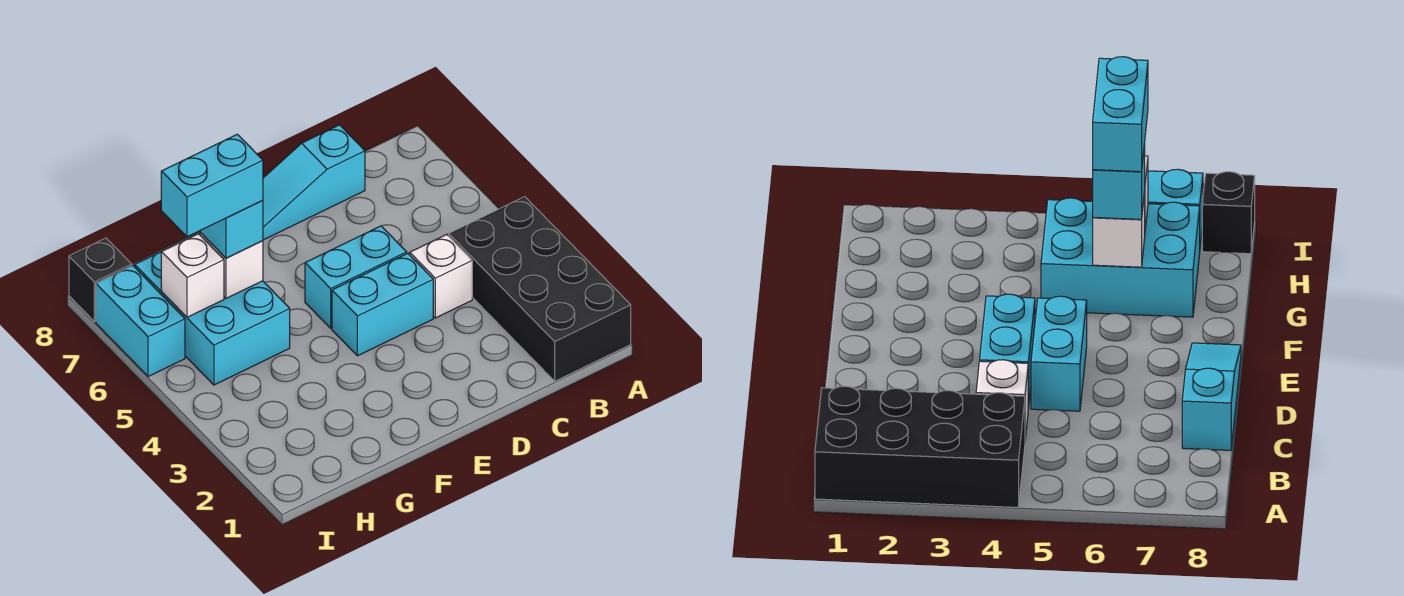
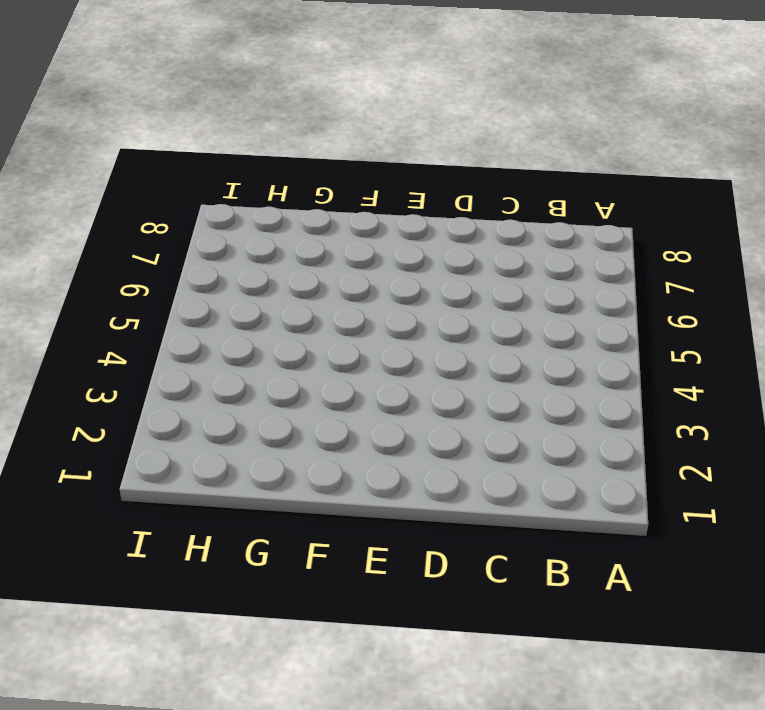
none -> black brick A1:B4 level 1
none -> white brick C4 level 1
none -> cyan slope C8:E8 level 1 top C

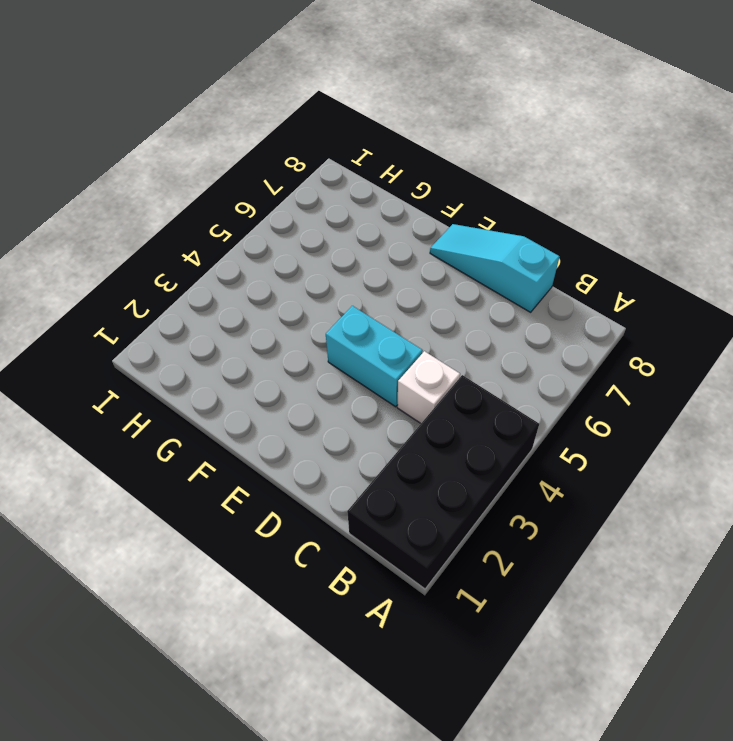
none -> cyan brick D5:E5 level 1
none -> cyan brick G5:H7 level 1
none -> cyan brick I6:I7 level 1

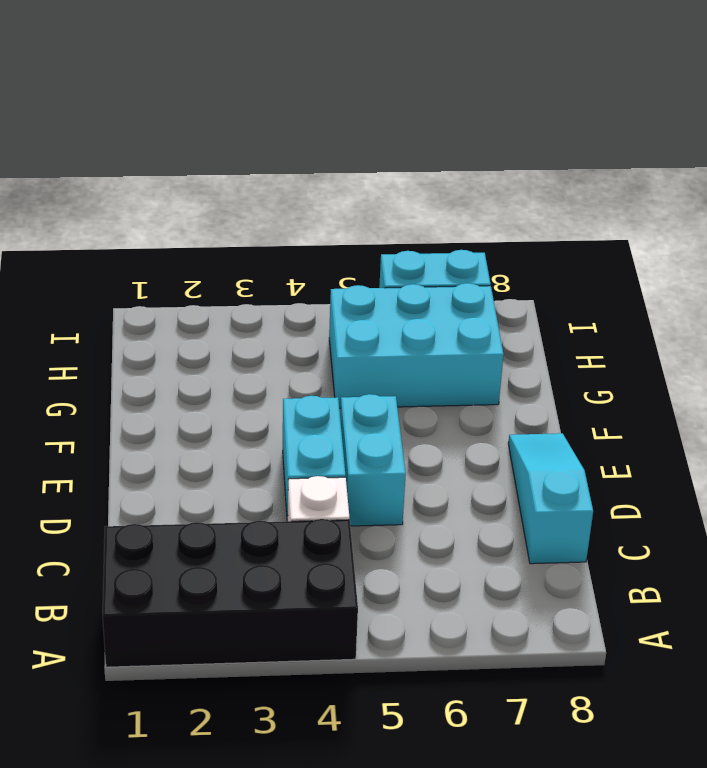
none -> black brick I8 level 1
none -> white brick G6 level 2
none -> white brick H6 level 2

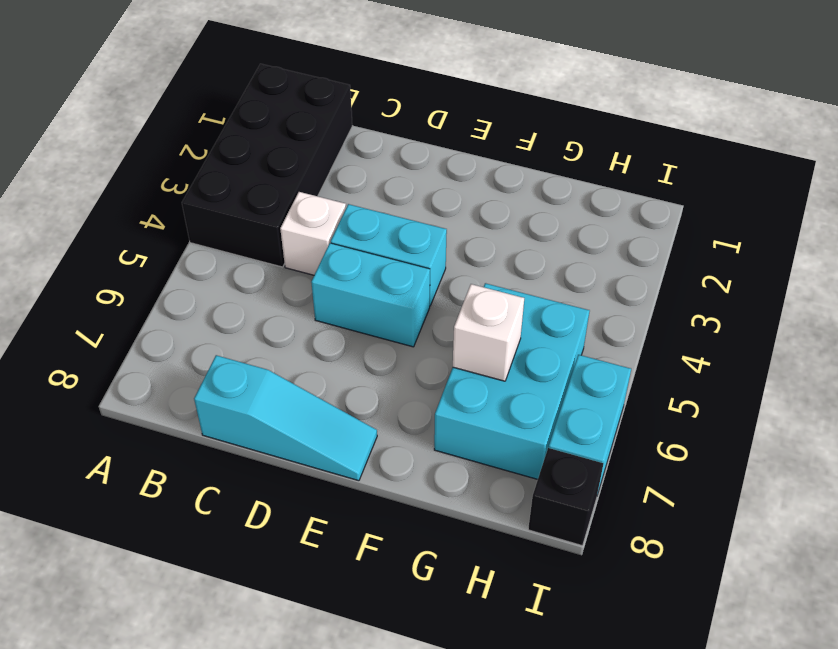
none -> white brick H6 level 2
none -> cyan brick G6 level 3
none -> cyan brick G6:H6 level 4

